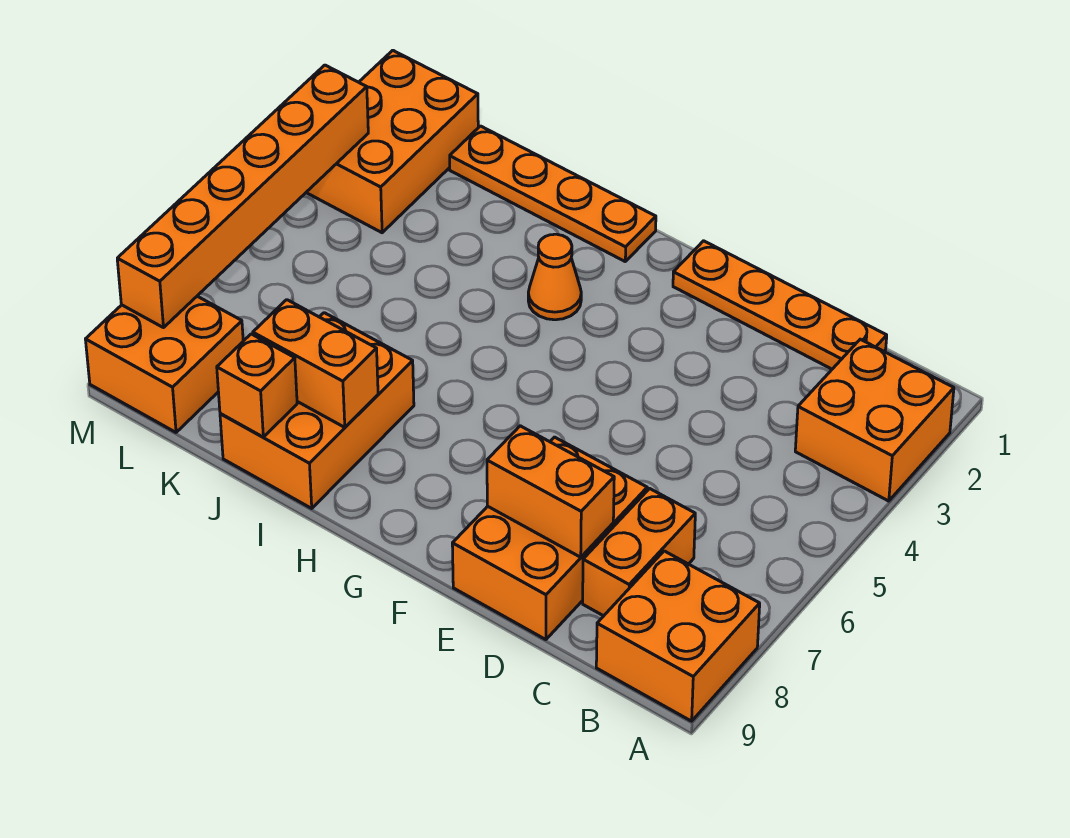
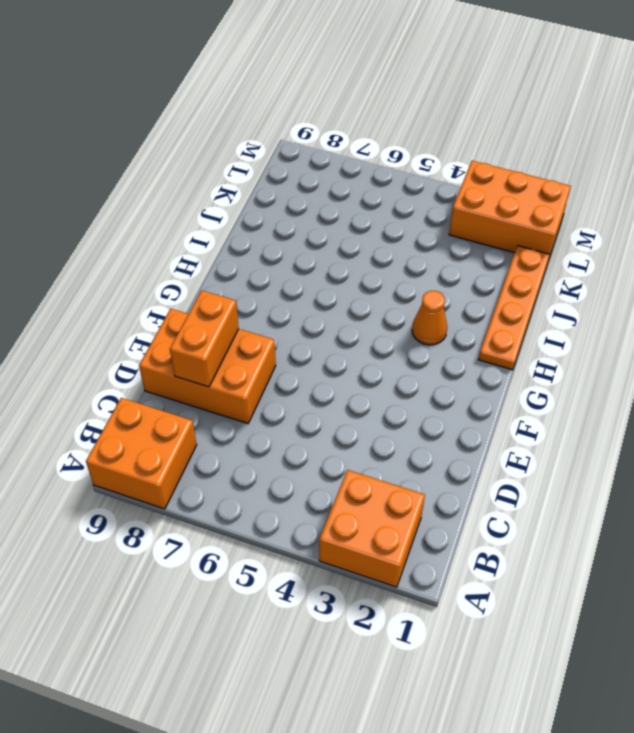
none -> orange plate C1:F1 level 1
none -> orange brick C7:C8 level 1
none -> orange brick I7:J9 level 1

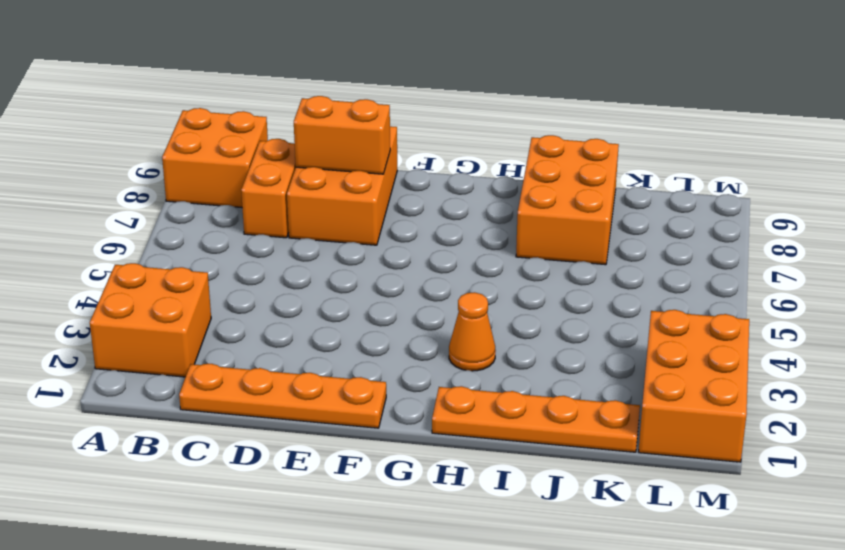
none -> orange brick L8:M9 level 1
none -> orange brick I8:J8 level 2
none -> orange brick J9 level 2

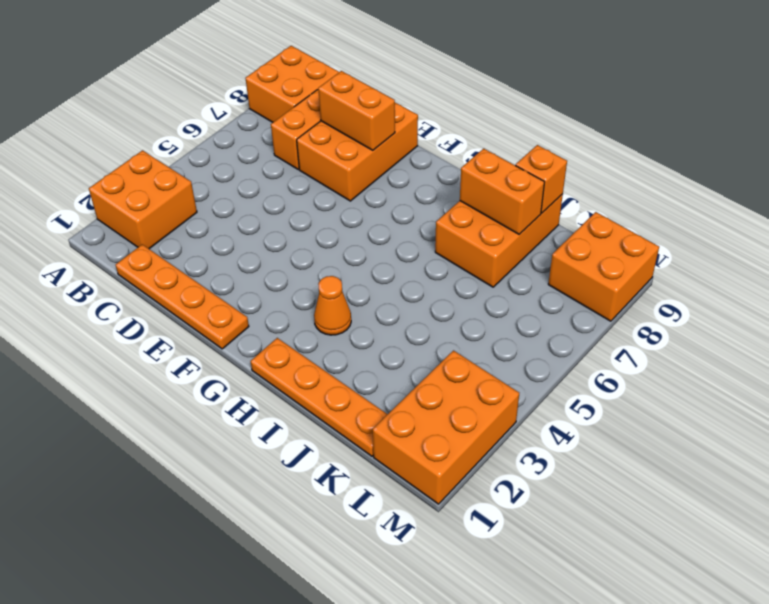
none -> orange brick M3:M8 level 2

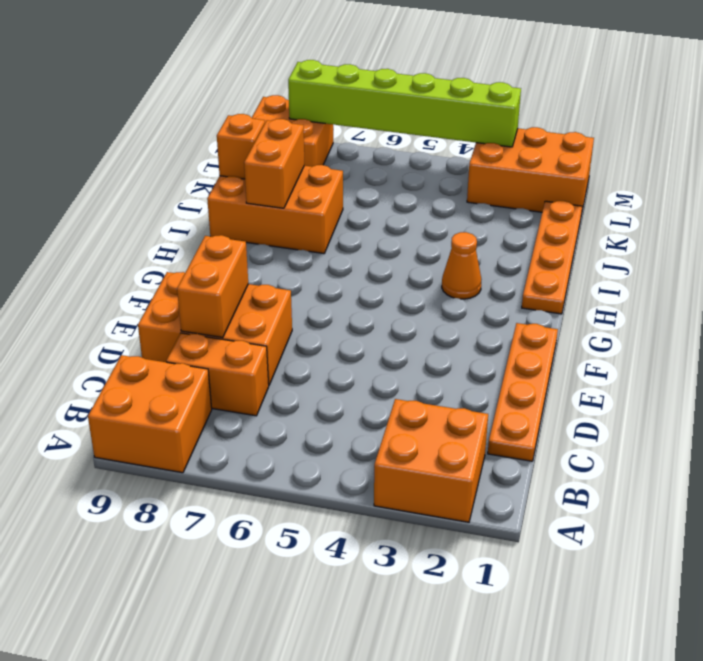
lime brick M3:M8 level 2 -> orange brick M3:M8 level 2

